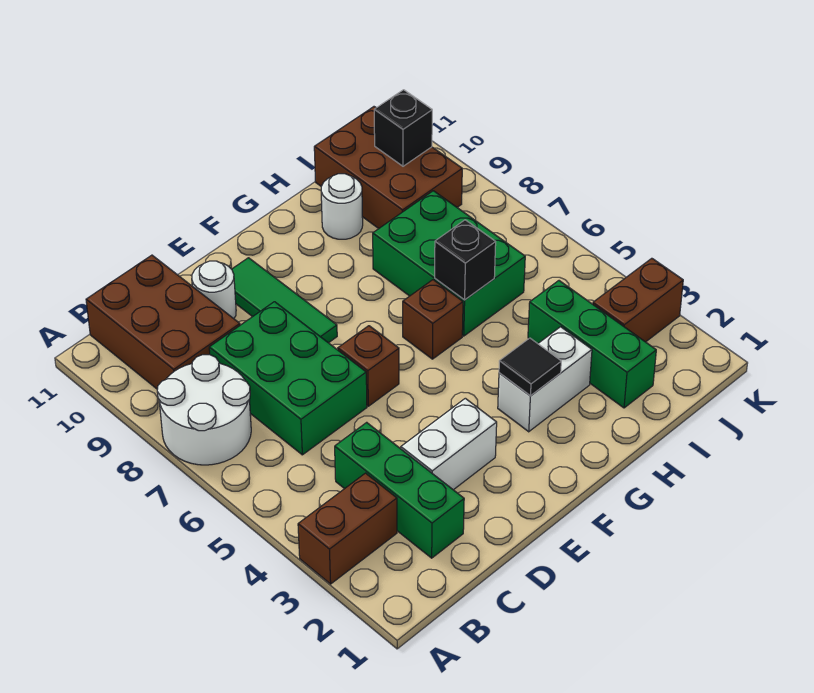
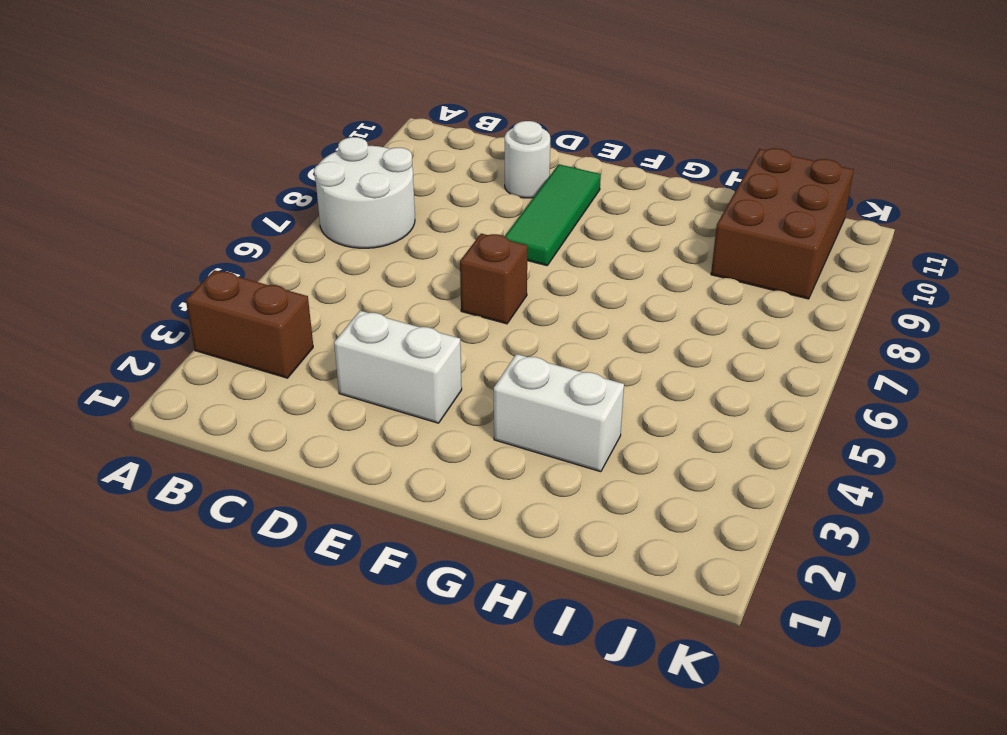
none -> brown brick B9:C11 level 1
none -> green brick C2:C4 level 1
none -> green brick C6:D8 level 1

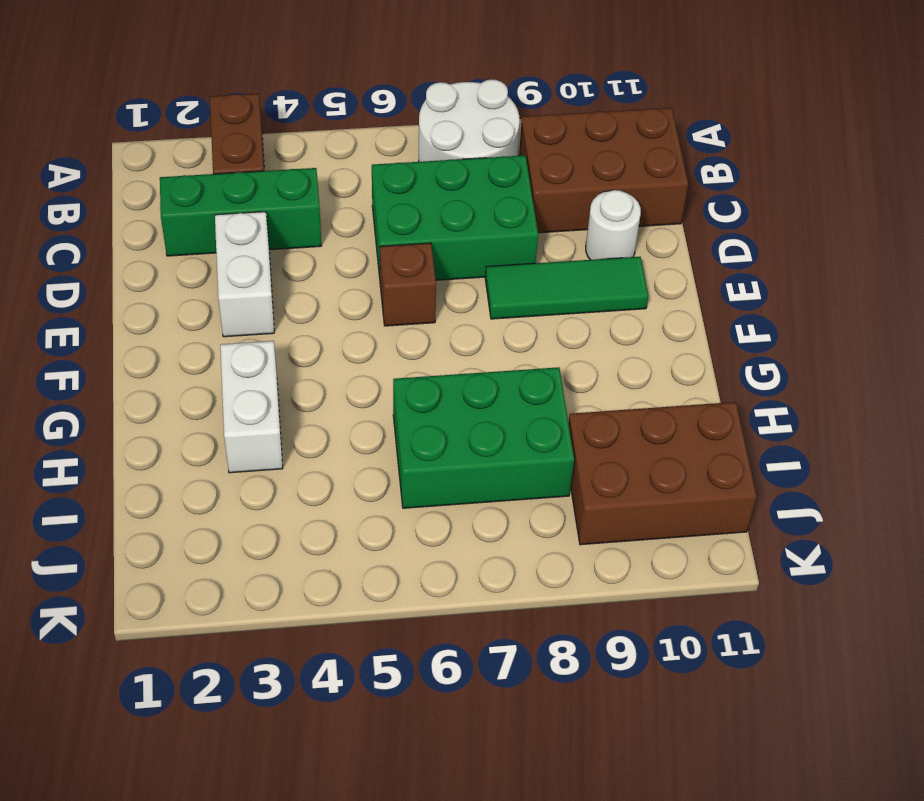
none -> brown brick G6 level 1
none -> white round brick H10 level 1
none -> green brick I2:I4 level 1

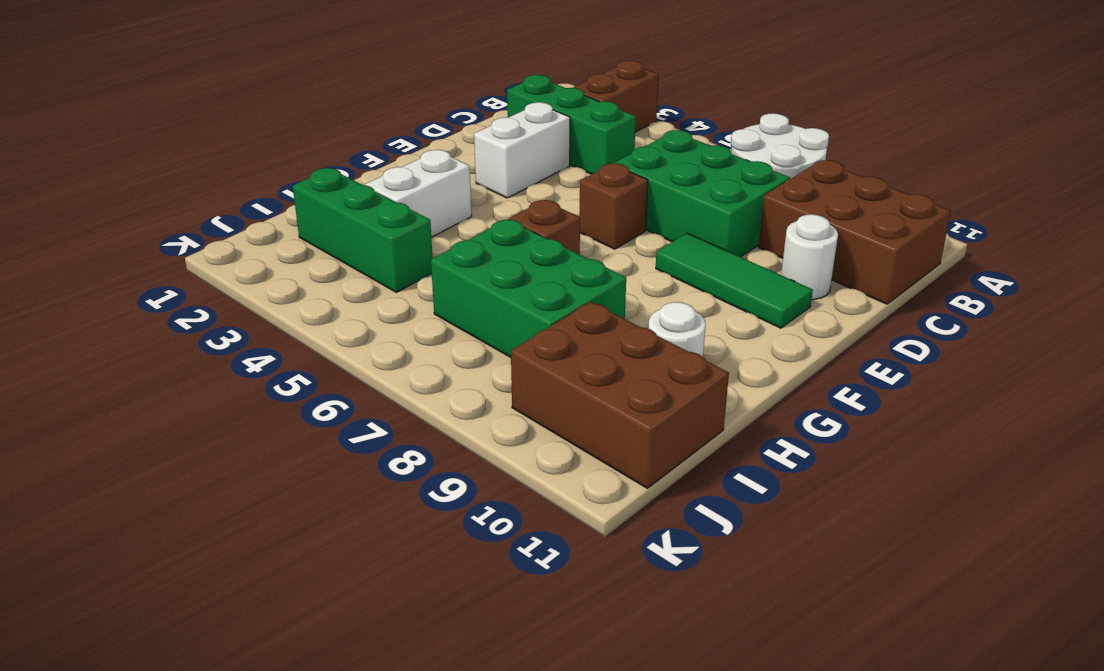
none -> brown brick J3:K3 level 1
none -> black tile G3 level 2
none -> black brick H6 level 2

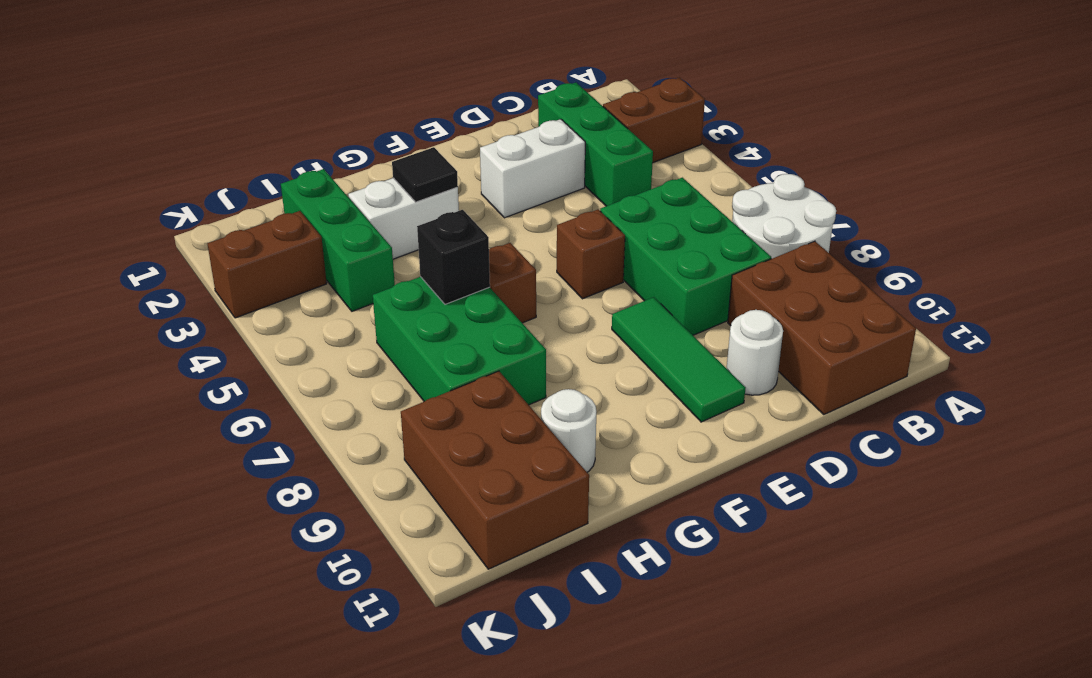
none -> black brick J10 level 2

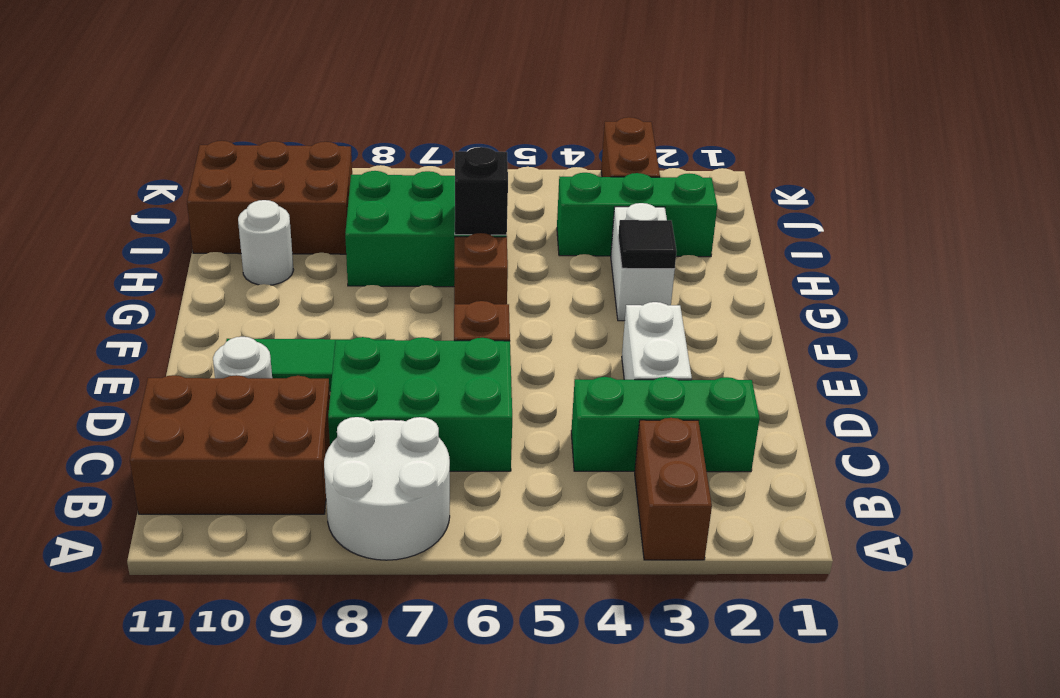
none -> black brick J10 level 2

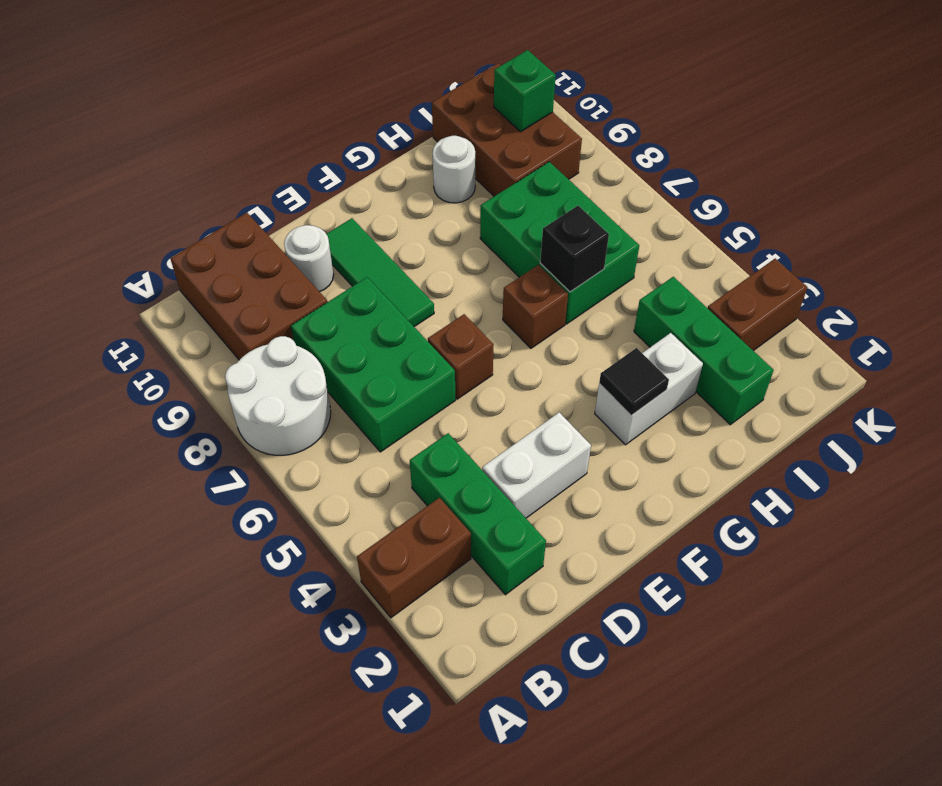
green brick J10 level 2 -> black brick J10 level 2

